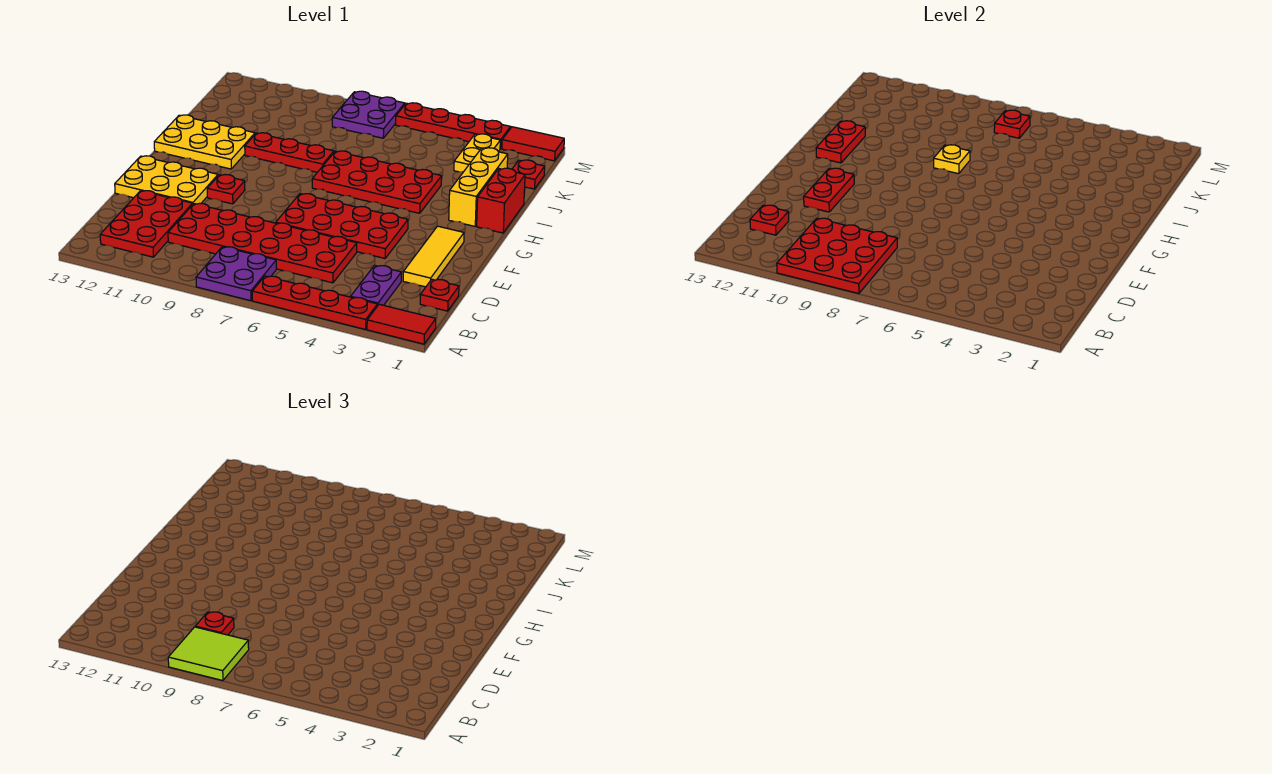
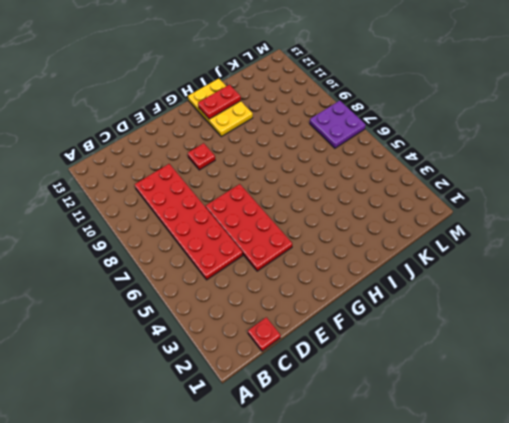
none -> red tile A1:A2 level 1
none -> red plate A3:A6 level 1
none -> purple plate A7:B8 level 1

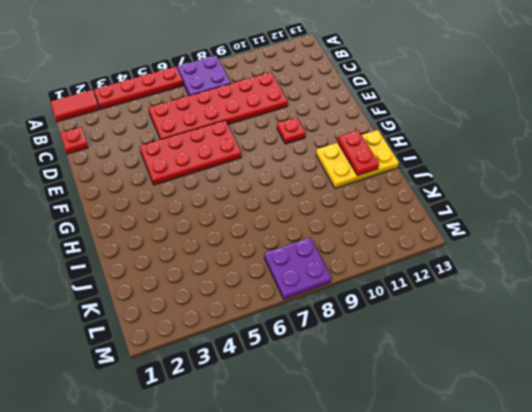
none -> purple plate B3:C3 level 1
none -> red plate B11:D12 level 1
none -> yellow tile D2:F2 level 1

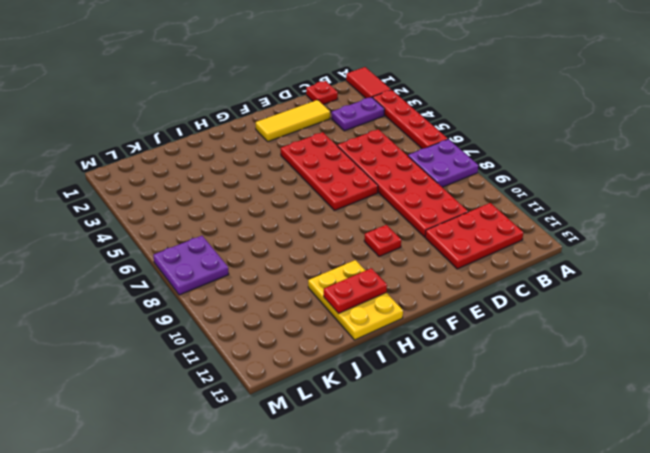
none -> yellow plate E11:F13 level 1
none -> red brick H1:I1 level 1
none -> yellow brick H2:J2 level 1

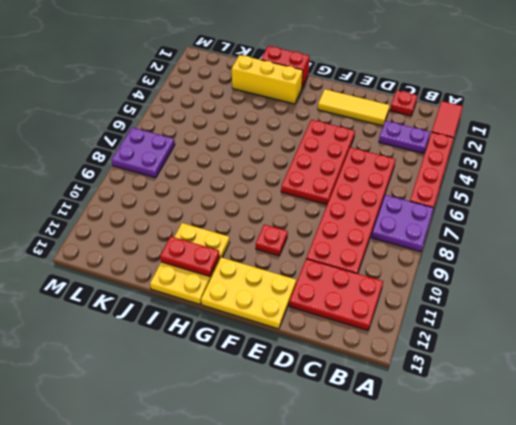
yellow plate E12:G13 level 1 -> yellow plate E11:F13 level 1
none -> red plate H4:I7 level 1
none -> red plate I8:I10 level 1
none -> red plate K1 level 1

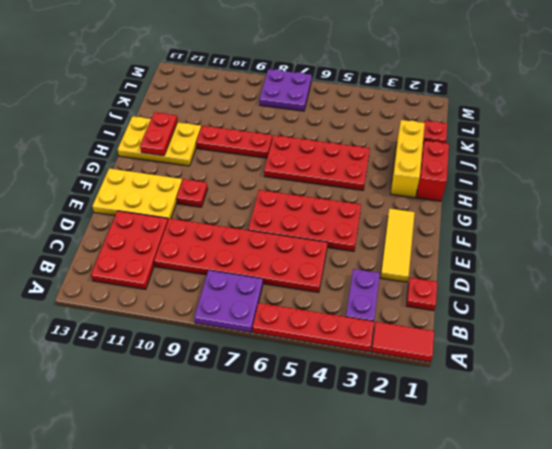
none -> yellow plate K3:L3 level 1
none -> red tile M1:M2 level 1
none -> red plate M3:M6 level 1

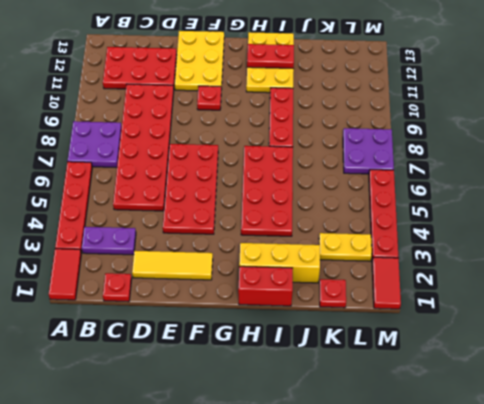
none -> red plate A8:C10 level 2
none -> red plate C12 level 2
none -> red plate E11:F11 level 2

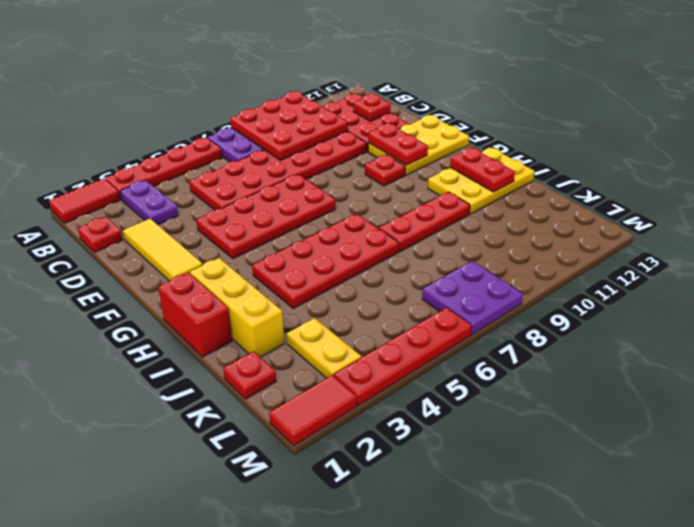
none -> yellow plate I8 level 2
none -> red plate L7 level 2
none -> lime tile A8:B9 level 3

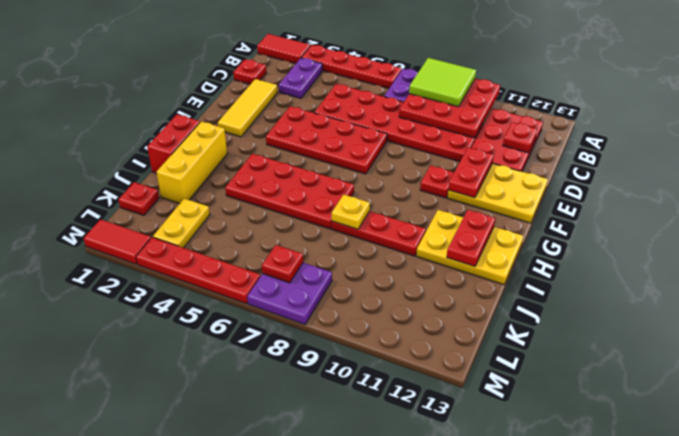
none -> red plate C9 level 3

